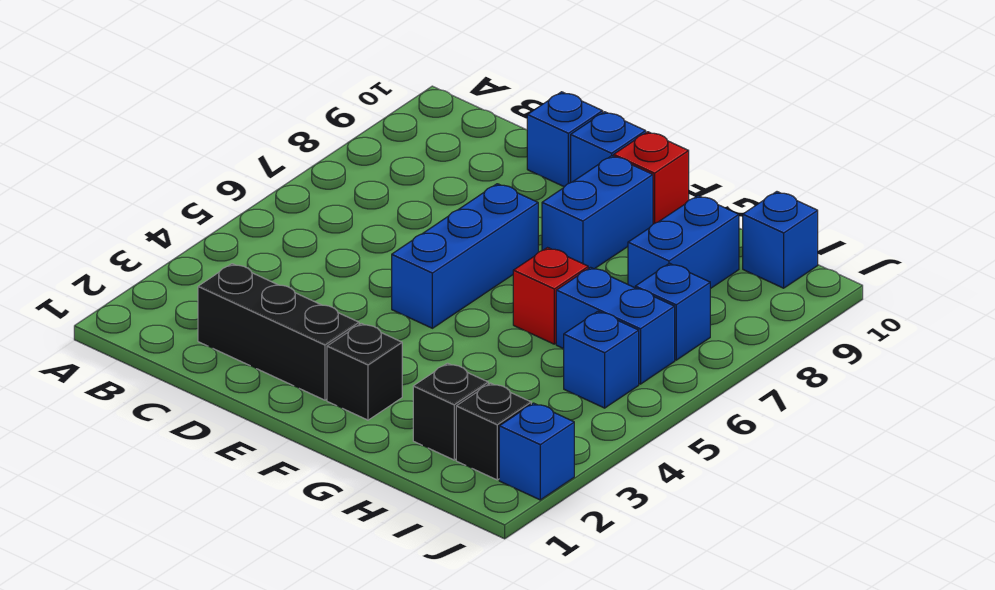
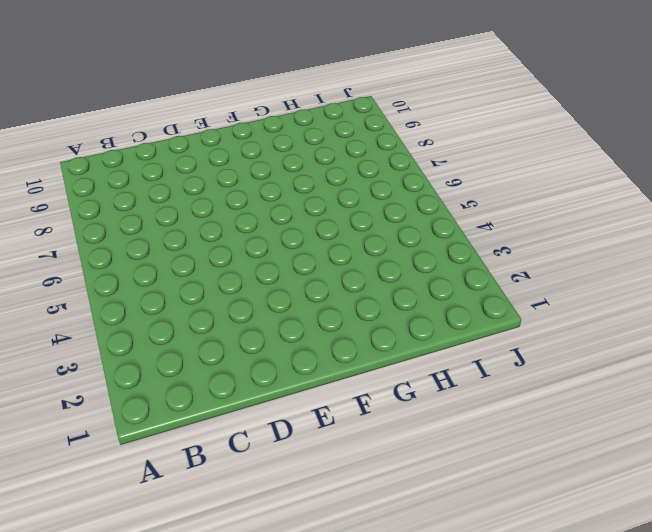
none -> black brick C2:E2 level 1
none -> blue brick D10 level 1
none -> blue brick E5:E7 level 1

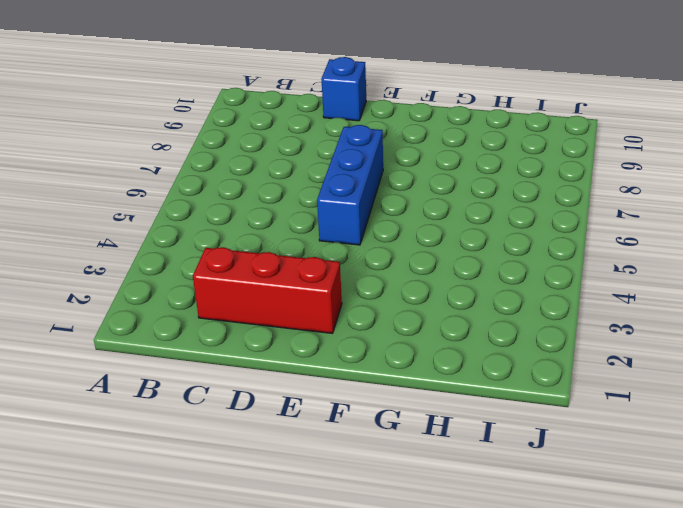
red brick C2:E2 level 1 -> black brick C2:E2 level 1
none -> blue brick E10 level 1
none -> black brick F2 level 1
none -> blue brick F8:F9 level 1

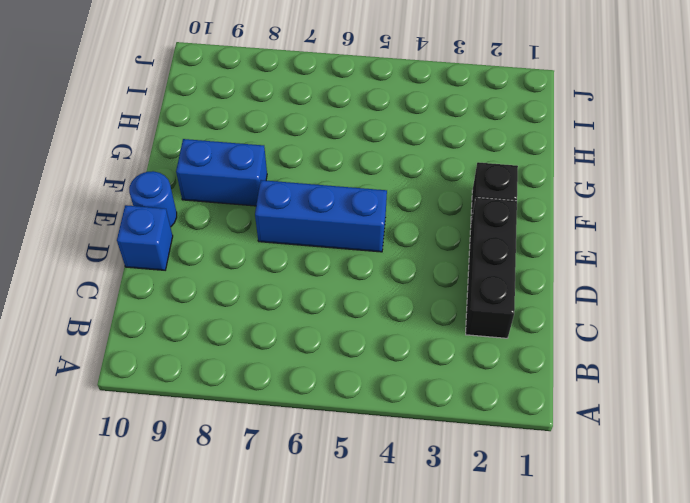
blue round brick E10 level 1 -> blue brick E10 level 1
none -> red brick F10 level 1
none -> red brick G6 level 1
none -> black brick H2 level 1

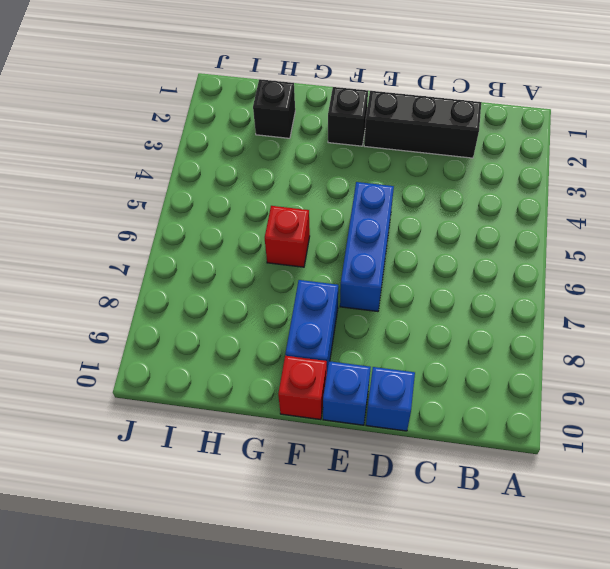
none -> blue brick H6:I6 level 1
none -> blue brick H8:H9 level 1
none -> black brick I2 level 1

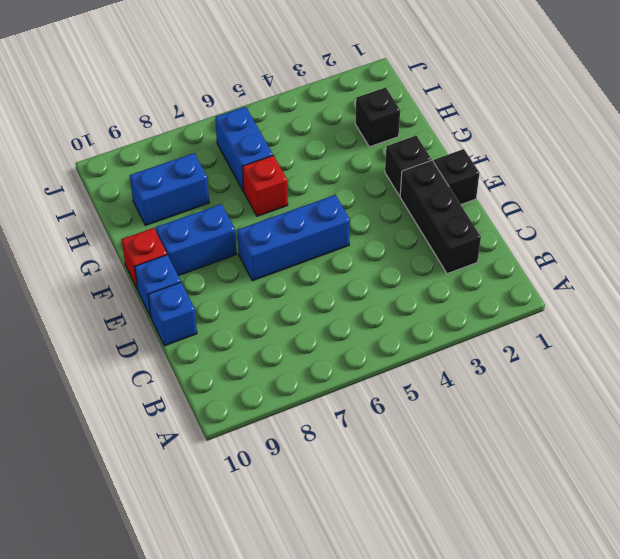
black brick E1 level 1 -> black brick I2 level 1
none -> blue brick I5 level 1
none -> blue brick I7 level 1
none -> blue brick I10 level 1

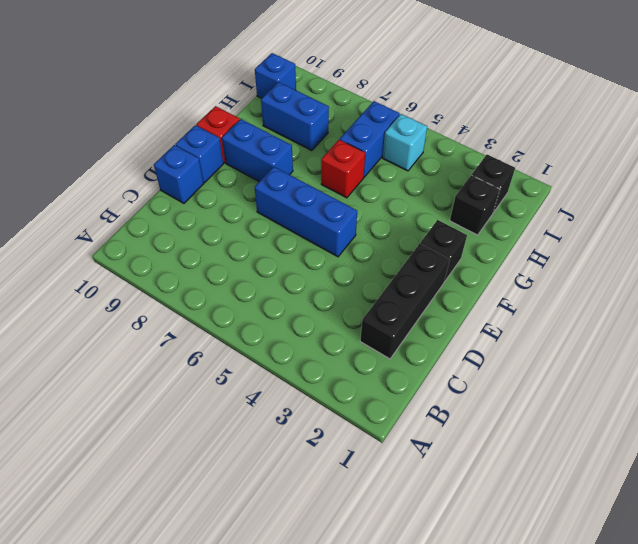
cyan brick I5 level 1 -> blue brick I5 level 1
none -> blue brick I7 level 1
none -> blue brick J2 level 1

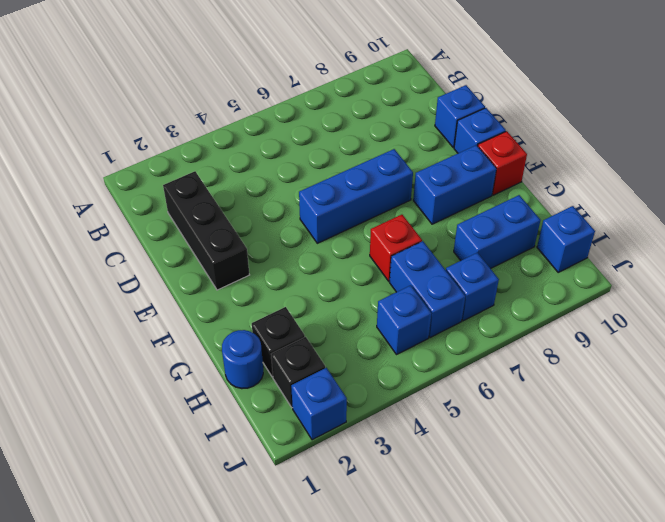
blue round brick H1 level 1 -> none
none -> black brick F2 level 1

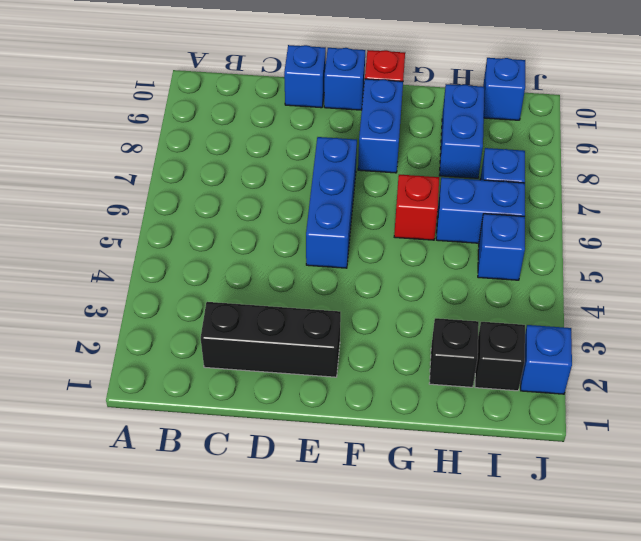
none -> black brick F2 level 1

